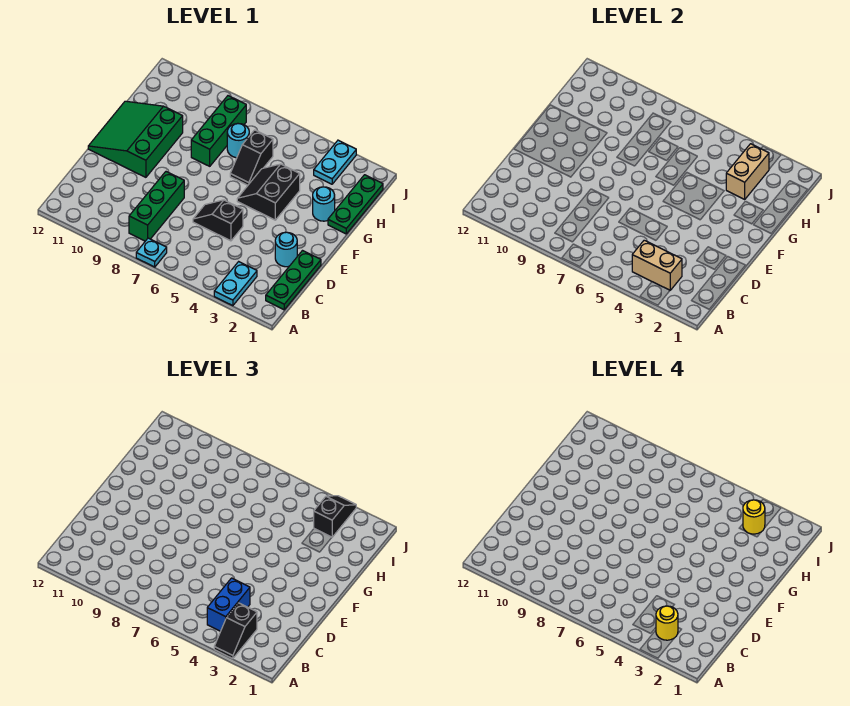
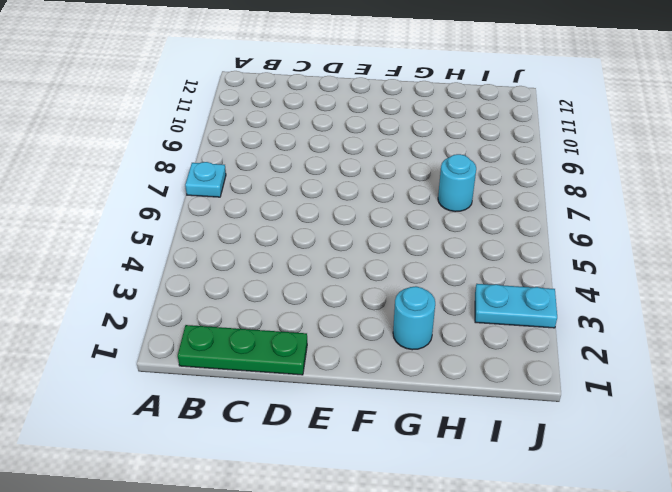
none -> cyan plate A3:B3 level 1
none -> green brick B8:D8 level 1
none -> cyan round brick D2 level 1

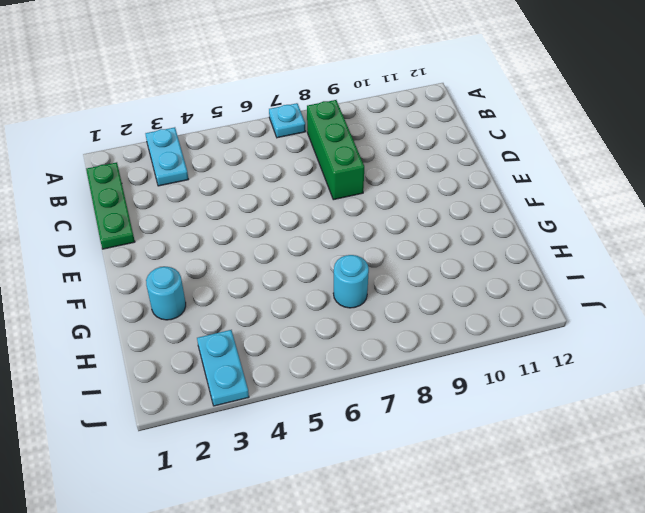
none -> cyan round brick D2 level 1
none -> black slope D5:D6 level 1 top 5
none -> green slope E10:G12 level 1 top 10

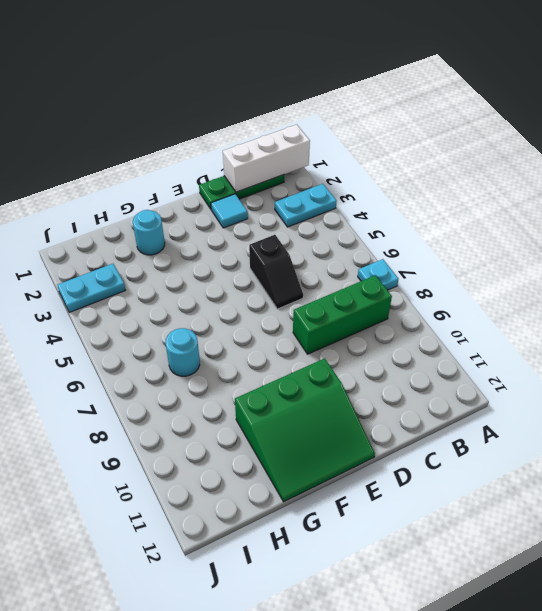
white brick A1:C1 level 2 -> none
cyan tile D2 level 1 -> cyan round brick D2 level 1
none -> black slope F4:G5 level 1 top 4
none -> green plate G1:I1 level 1
none -> black slope G6:H6 level 1 top H

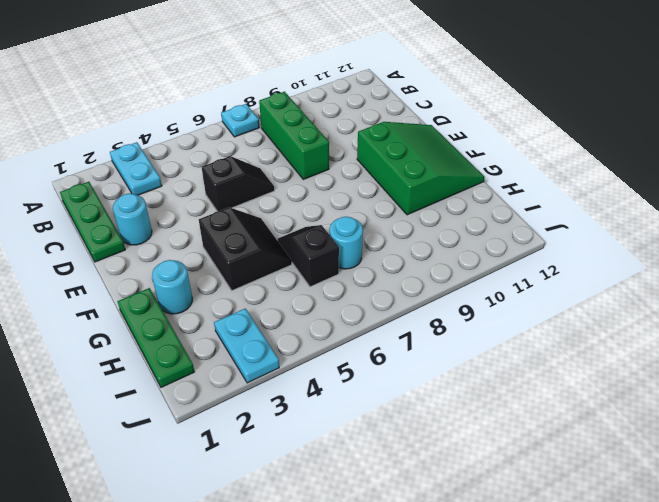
none -> green brick G8:I8 level 1
none -> tan brick B3:B4 level 2
none -> tan brick H3:I3 level 2

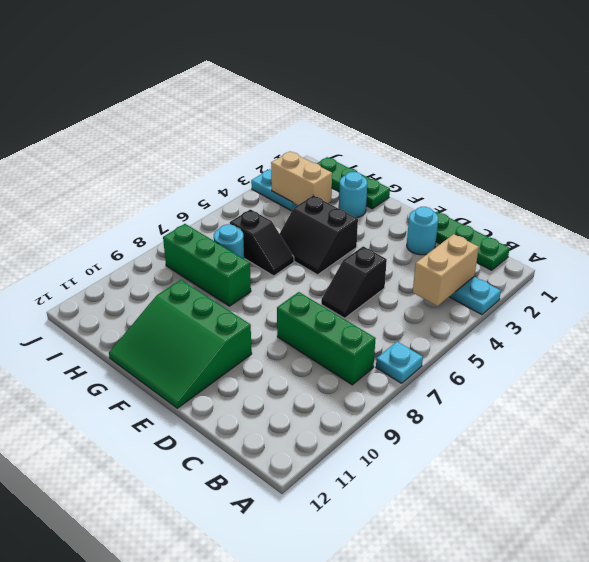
none -> black slope A3:B3 level 3 top B
none -> blue brick B4:C4 level 3
none -> black slope I3:J3 level 3 top I

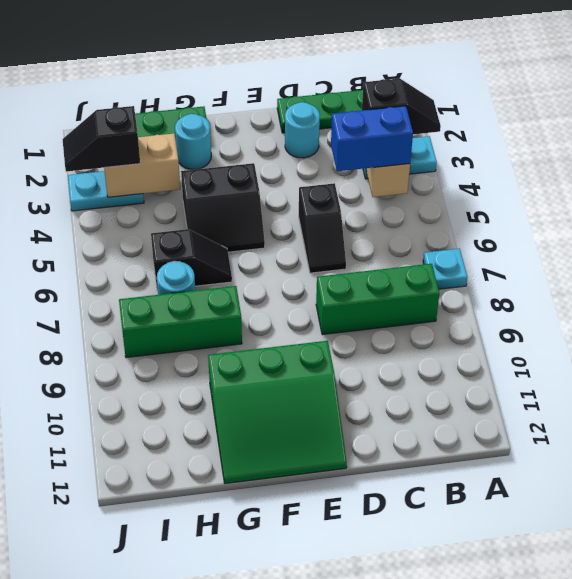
none -> yellow round brick B3 level 4
none -> yellow round brick I3 level 4

